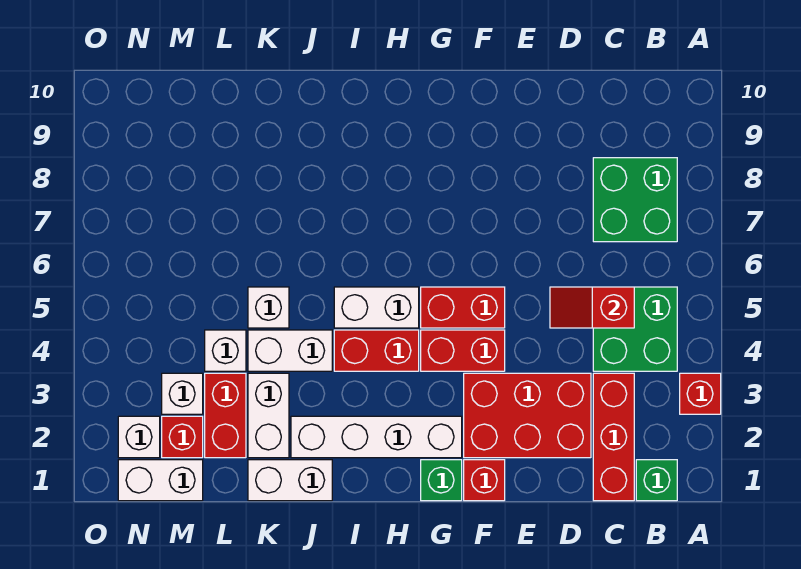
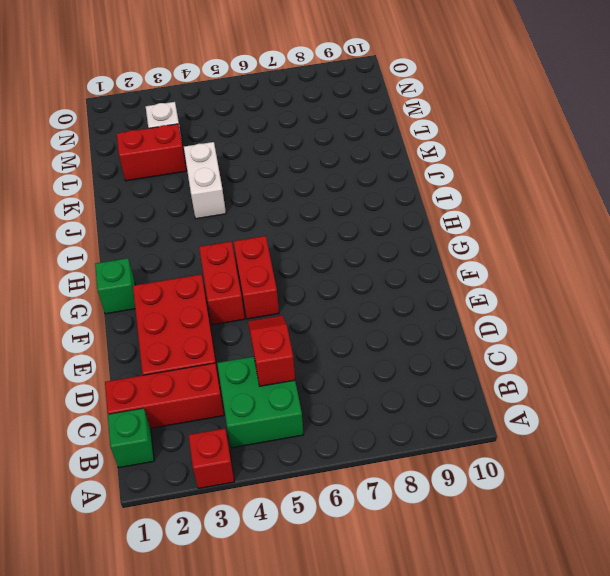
none -> green brick B7:C8 level 1
none -> red brick F1 level 1
none -> white brick G2:J2 level 1

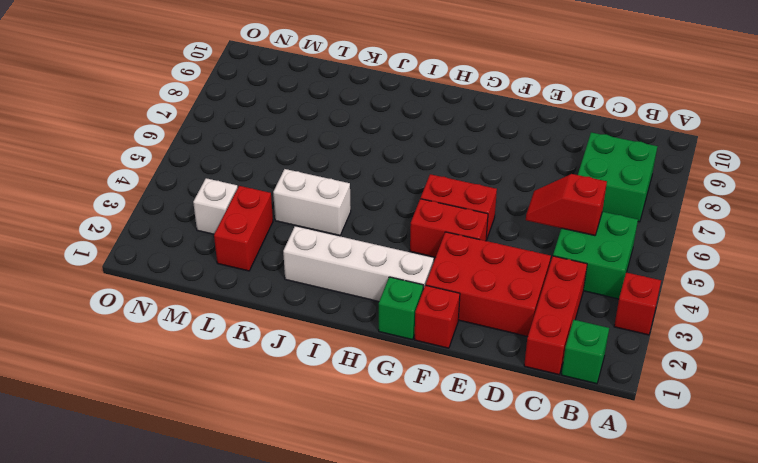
none -> red brick H4:I4 level 1
none -> white brick H5:I5 level 1
none -> white brick J1:K1 level 1

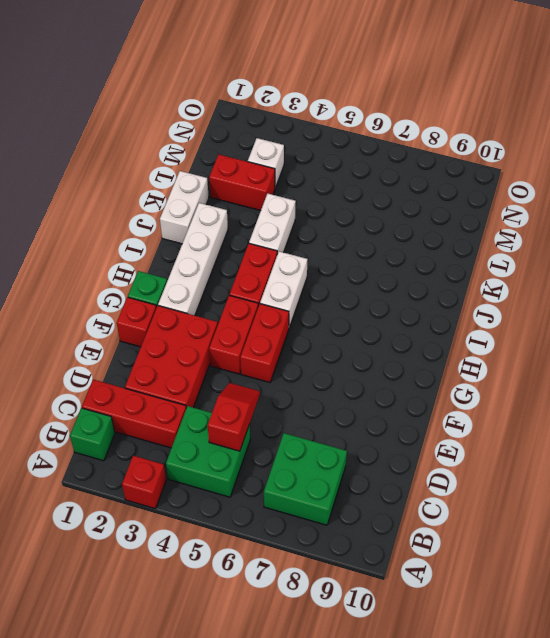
none -> white brick K2:K3 level 1
none -> white brick K5 level 1
none -> white brick L4 level 1

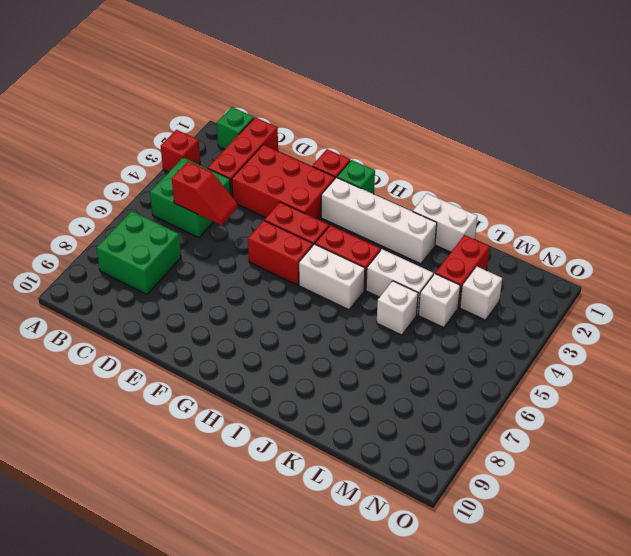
none -> white brick K2:K3 level 1
none -> white brick M1:N1 level 1
none -> red brick M2 level 1

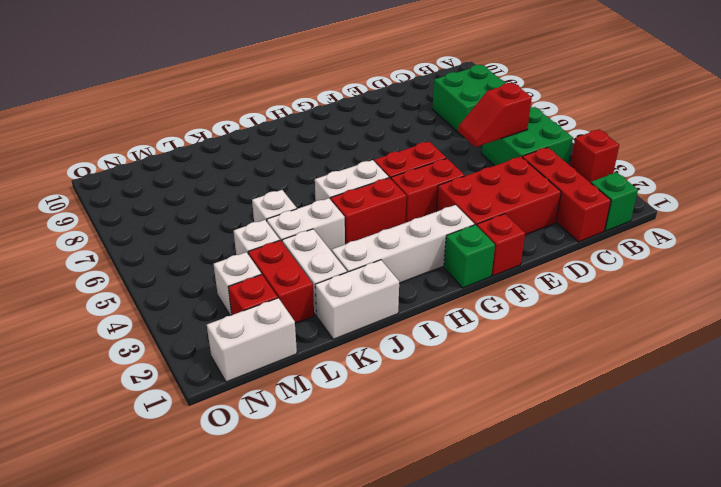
none -> white brick N2 level 1

